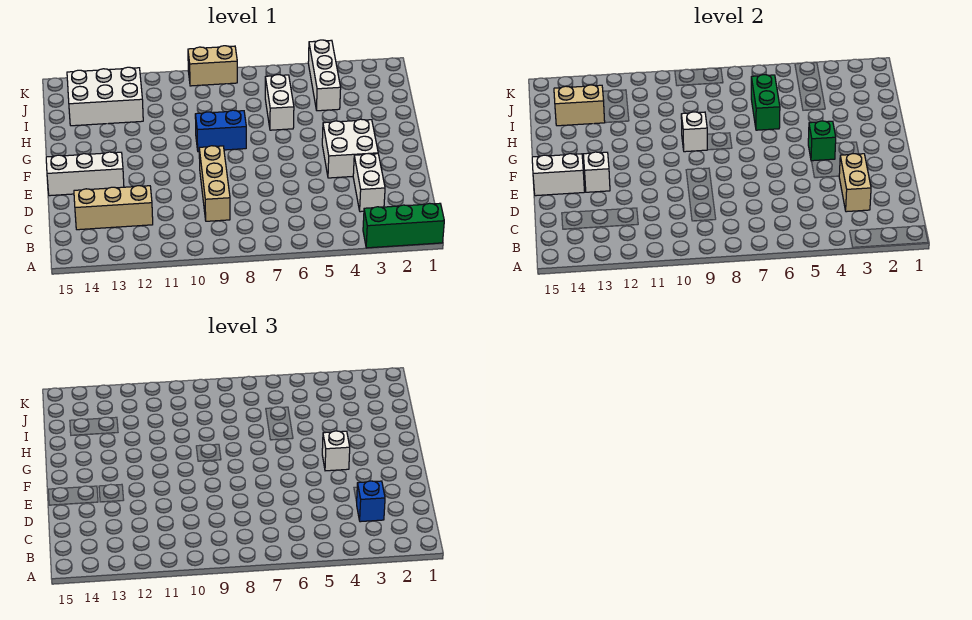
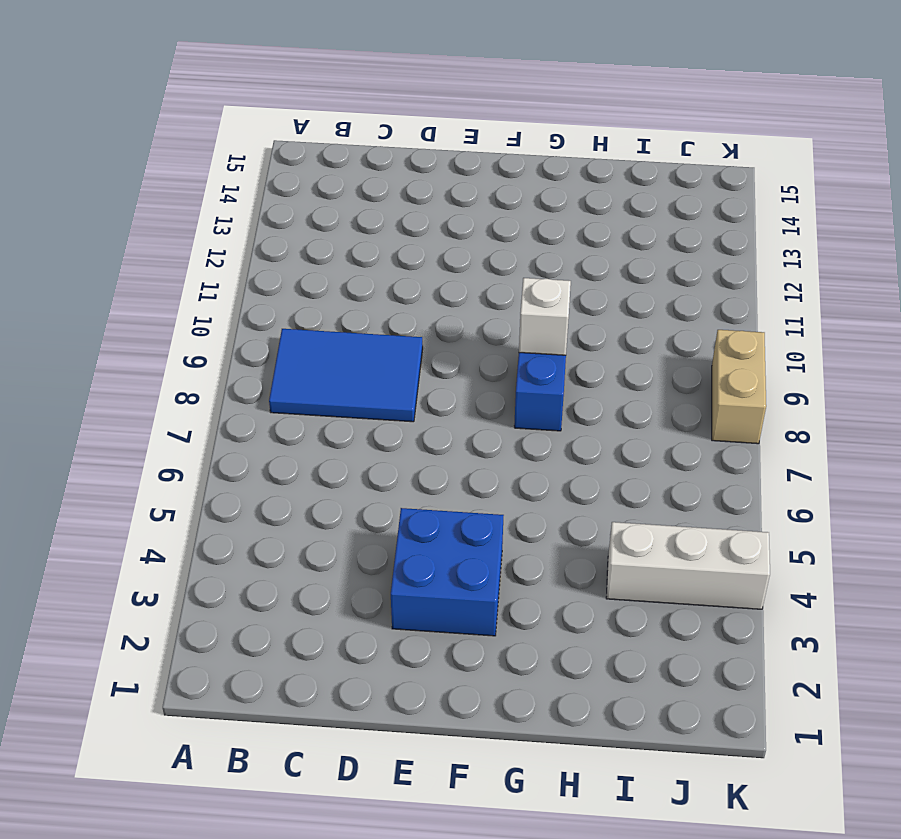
blue tile B8:D9 level 1 -> tan brick C9:E9 level 1
blue brick E3:F4 level 1 -> white brick E3:F4 level 1
none -> green brick A1:A3 level 1
none -> white brick C3:D3 level 1
none -> tan brick C12:C14 level 1

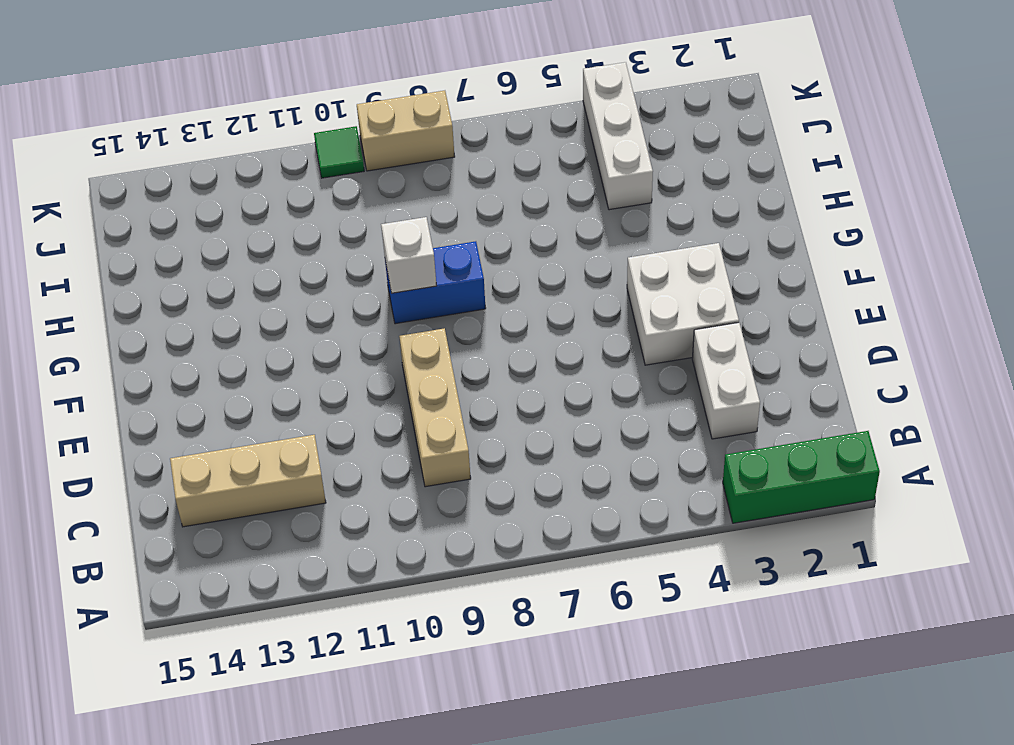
green tile K10 level 1 -> none
none -> white brick E13:E15 level 1
none -> white brick H6:I6 level 1
none -> white brick I12:J14 level 1

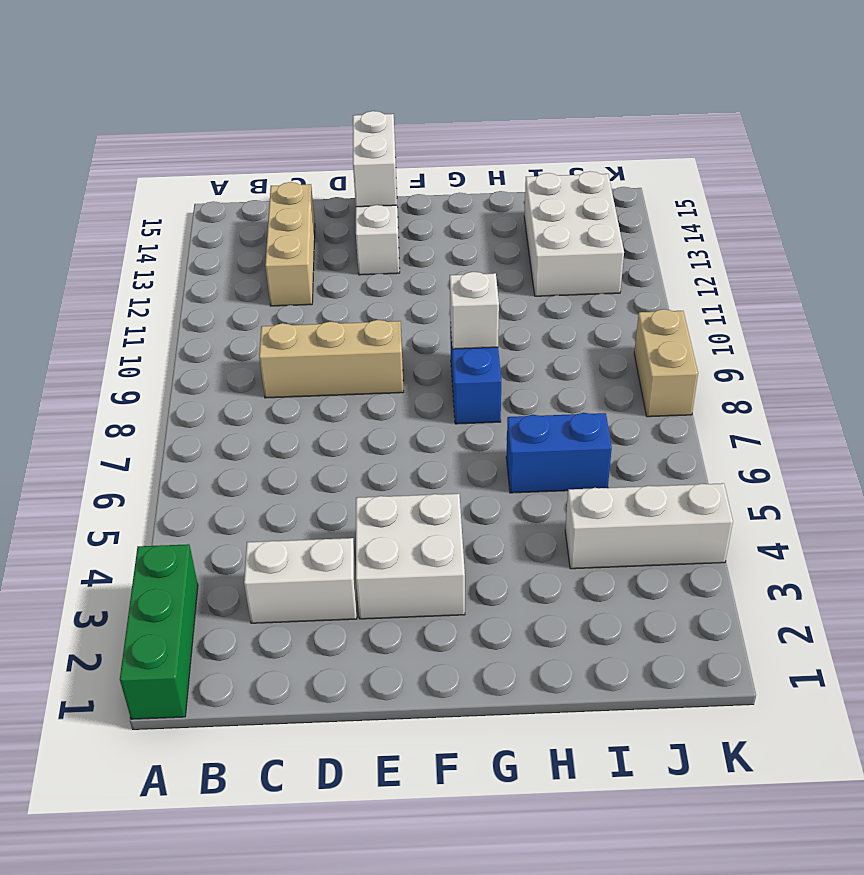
blue brick H6:I6 level 1 -> white brick H6:I6 level 1
none -> tan brick C3:D3 level 2
none -> white brick E13 level 2
none -> green brick F4 level 2

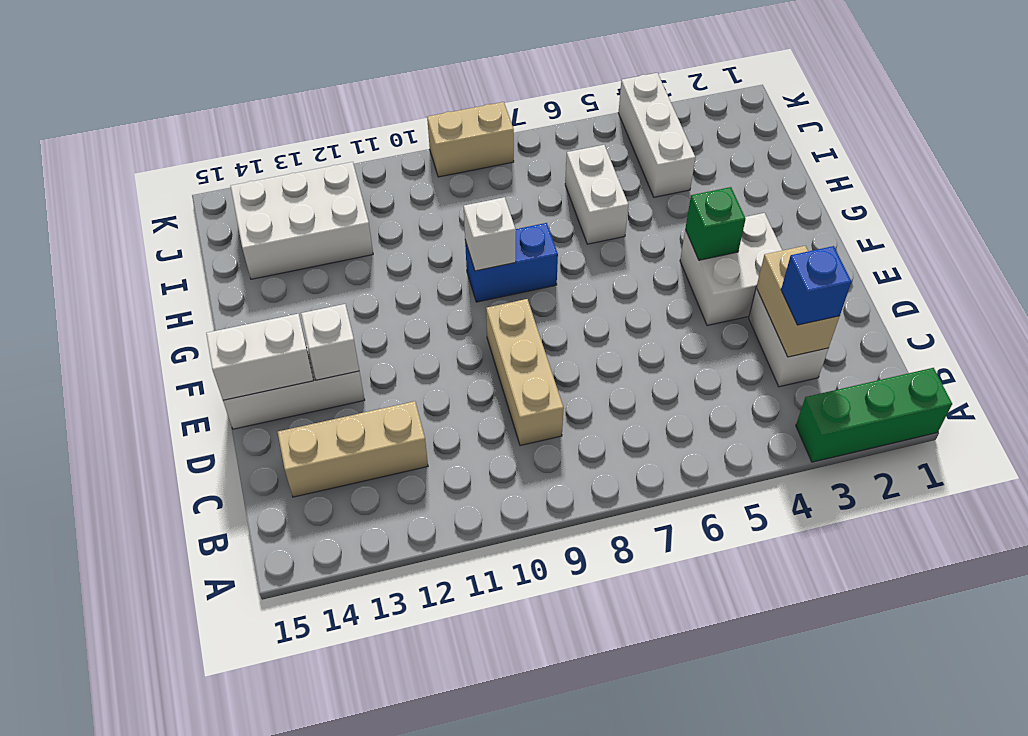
none -> green brick H6:I6 level 2
none -> tan brick I13:I14 level 2
none -> white brick F4 level 3

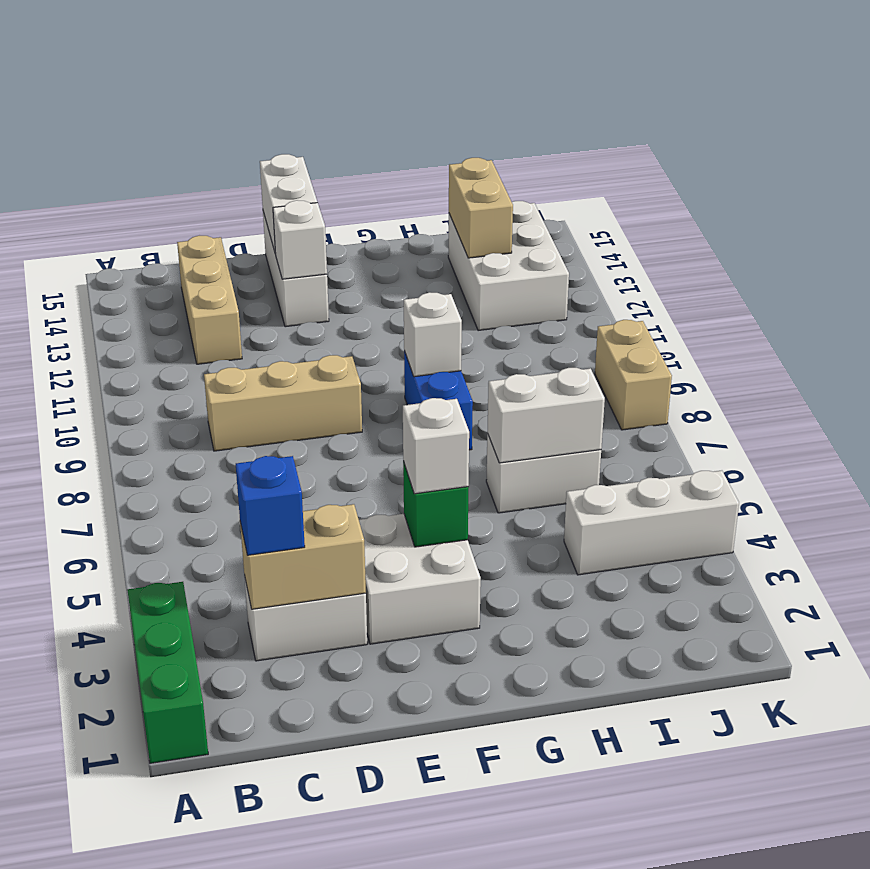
white brick H6:I6 level 2 -> green brick H6:I6 level 2

